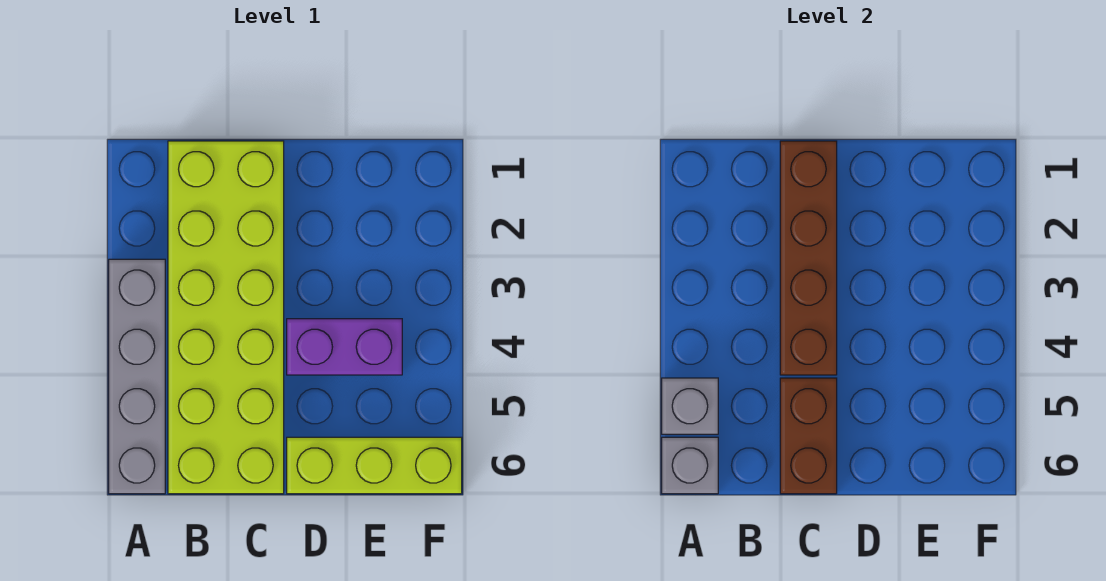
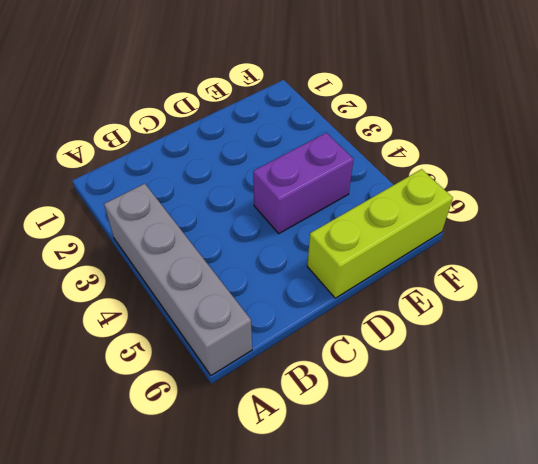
none -> lime brick B1:C6 level 1
none -> grey brick A5 level 2

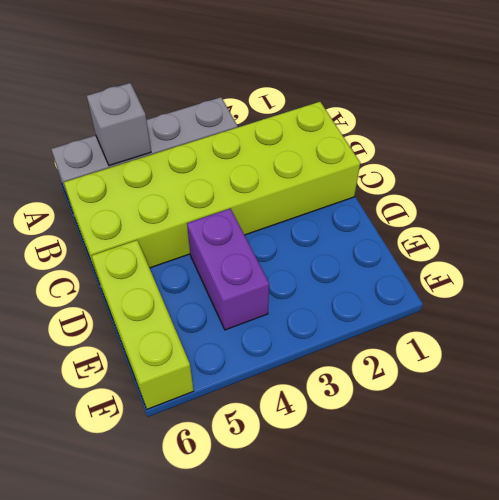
none -> grey brick A6 level 2
none -> brown brick C1:C4 level 2

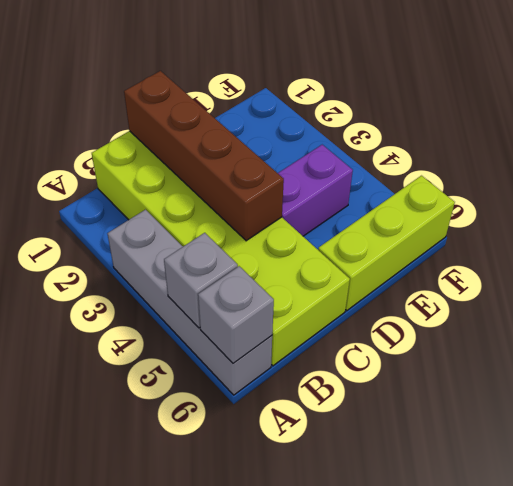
none -> brown brick C5:C6 level 2

